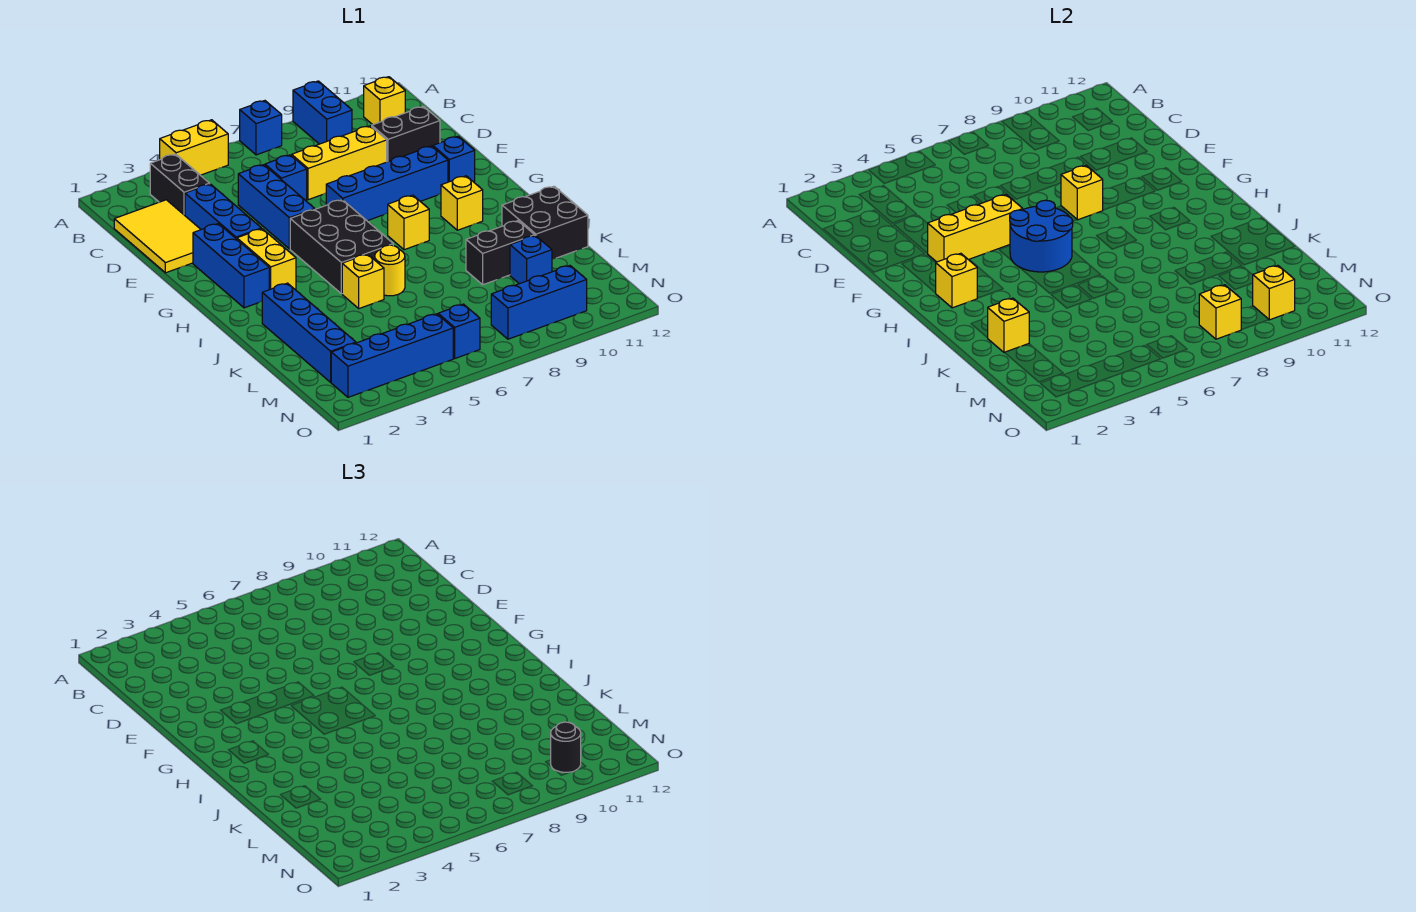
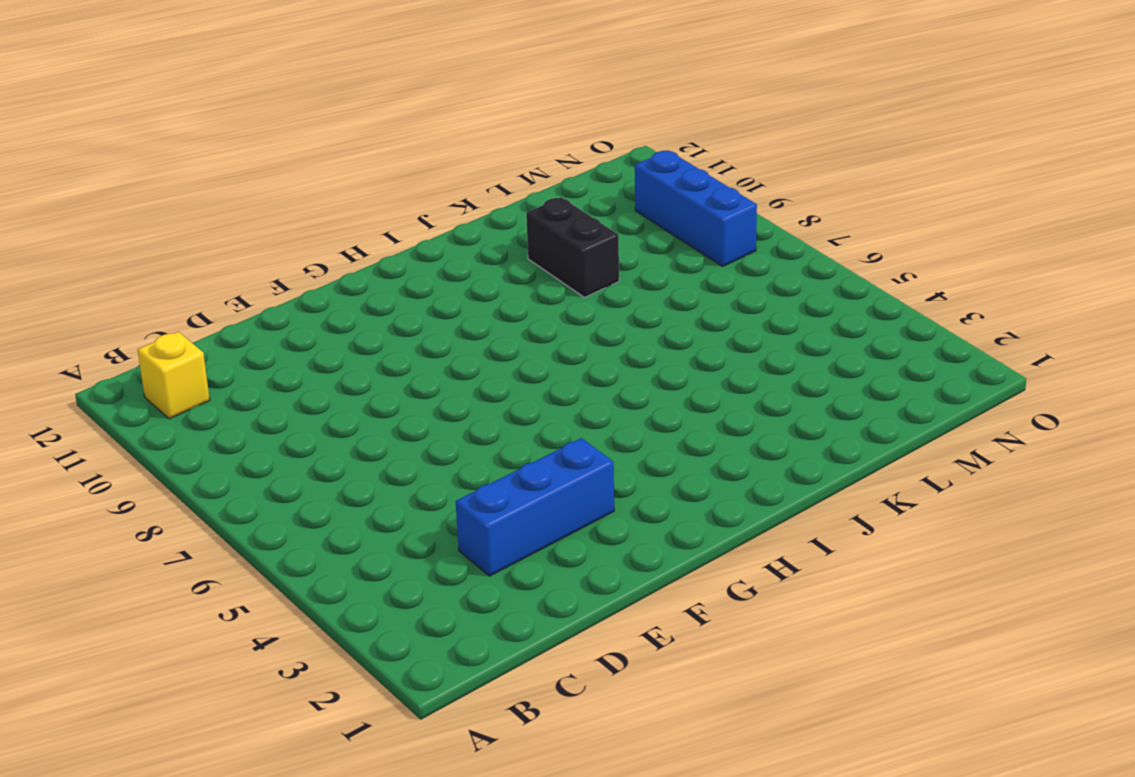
none -> yellow brick A4:A5 level 1
none -> blue brick A7 level 1
none -> blue brick A9:B9 level 1
none -> black brick B3:C3 level 1

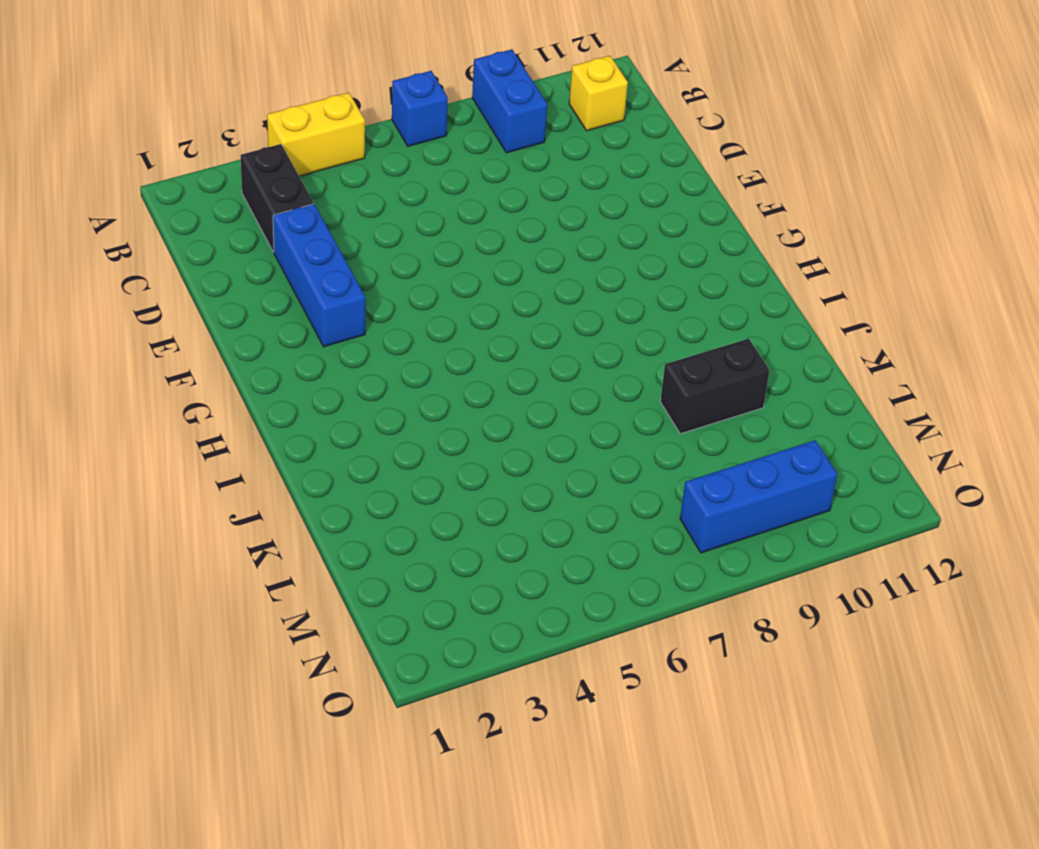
none -> yellow tile C1:E2 level 1
none -> blue brick D5:F5 level 1
none -> blue brick D6 level 1
none -> yellow brick D7:D9 level 1

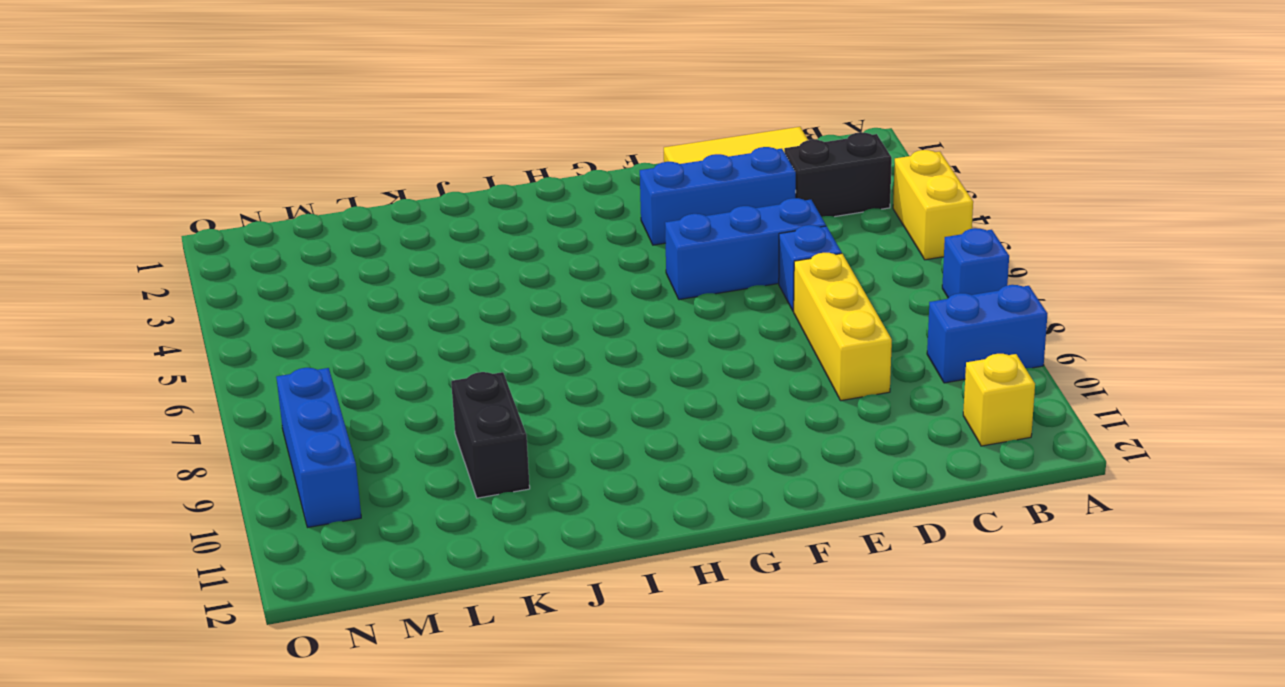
none -> black brick D10:D11 level 1
none -> blue brick F2:H2 level 1
none -> blue brick F7:F10 level 1
none -> blue brick F11 level 1

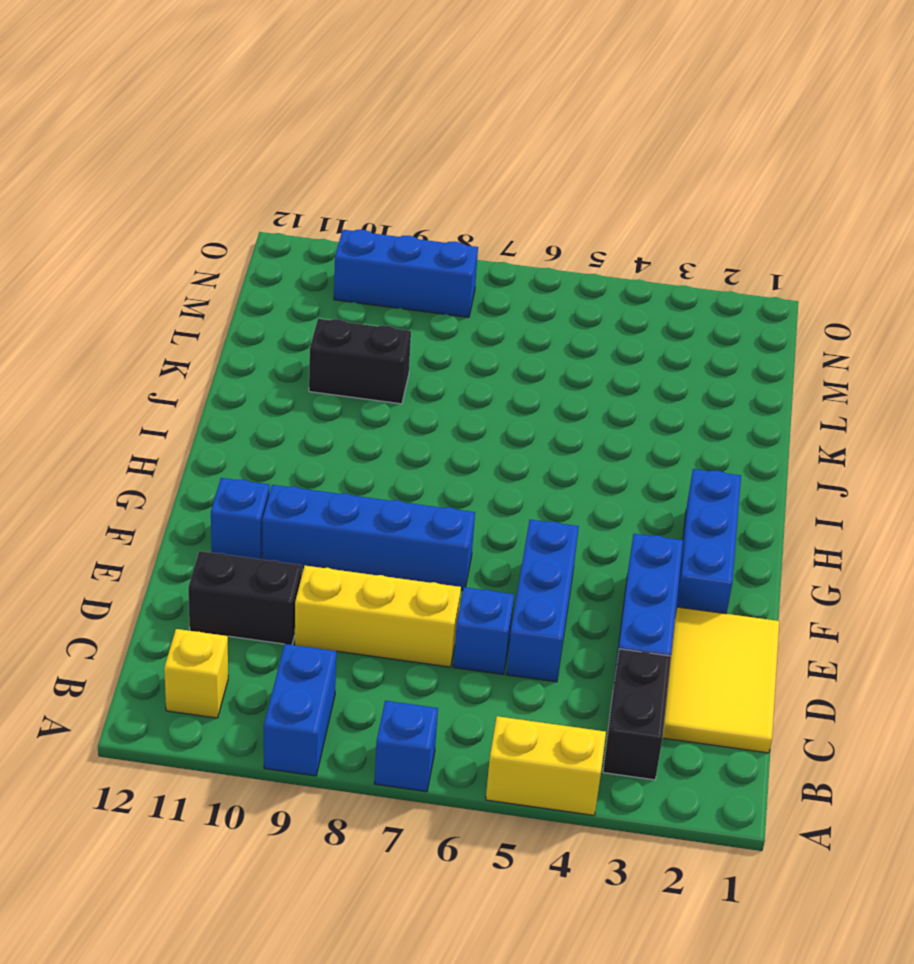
none -> yellow brick G3:H3 level 1
none -> black brick G5:I6 level 1
none -> yellow brick H8 level 1
none -> yellow brick H10 level 1

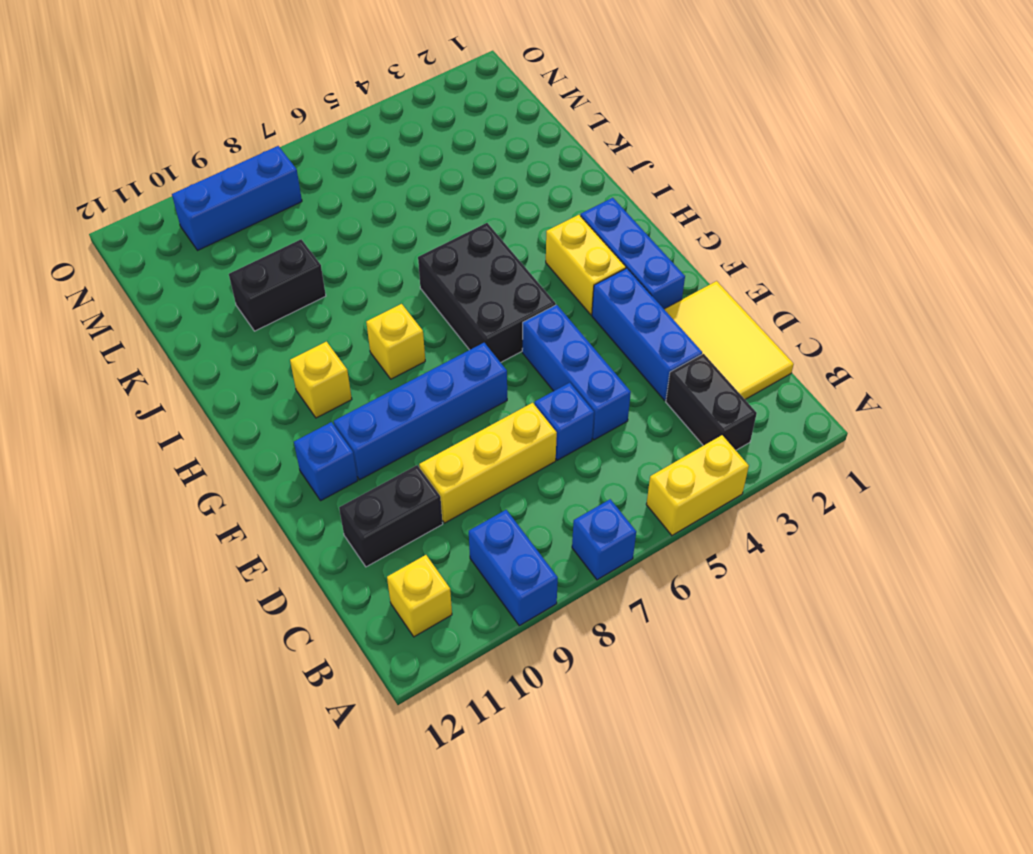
none -> blue brick J2:M2 level 1
none -> yellow brick J5 level 1
none -> yellow round brick J6 level 1
none -> black brick J11:K12 level 1

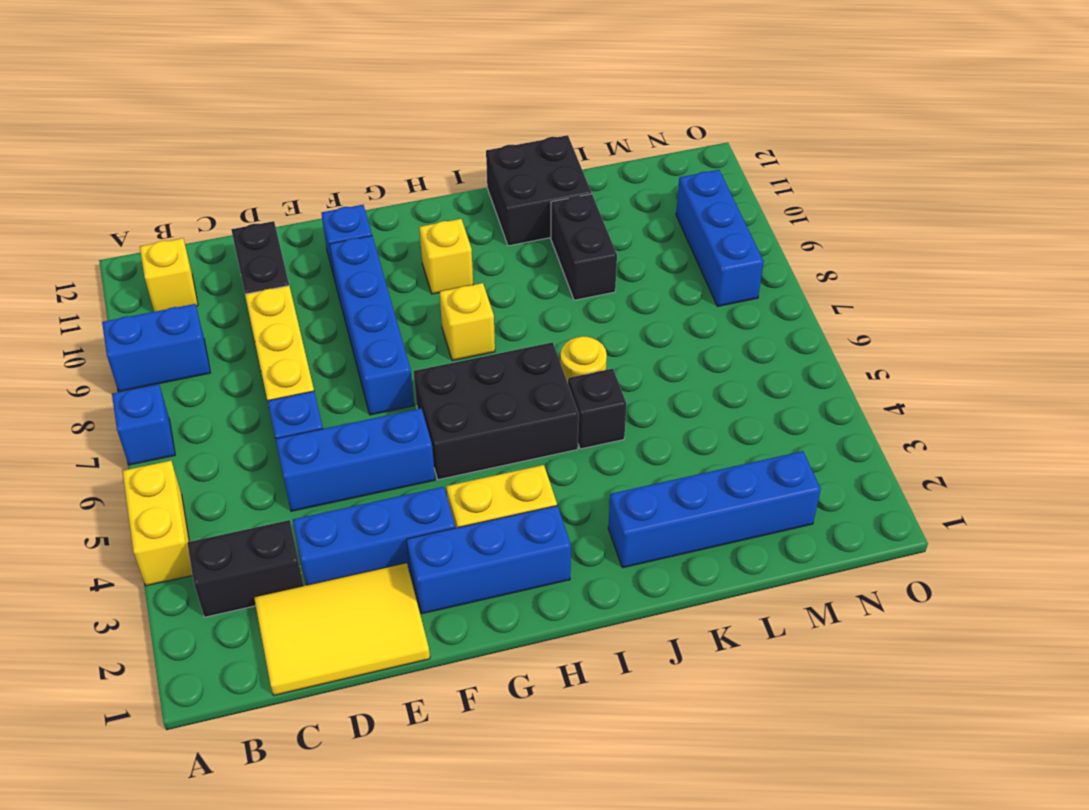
black brick J5 level 1 -> yellow brick J5 level 1
none -> blue brick L10 level 1
none -> blue brick N2:N5 level 1
none -> blue brick N6 level 1
none -> yellow brick F3:F5 level 2

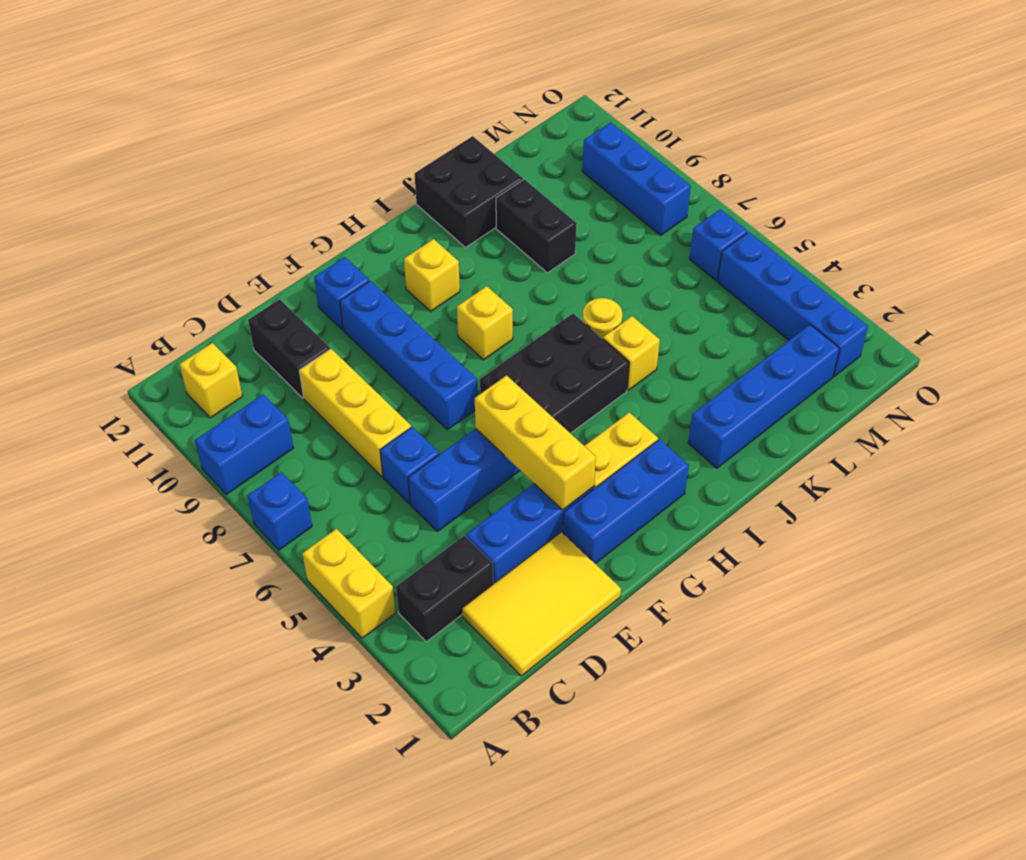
none -> blue brick L10 level 1
none -> yellow brick F8 level 2
none -> blue round brick G5:H6 level 2
none -> yellow brick H2 level 2

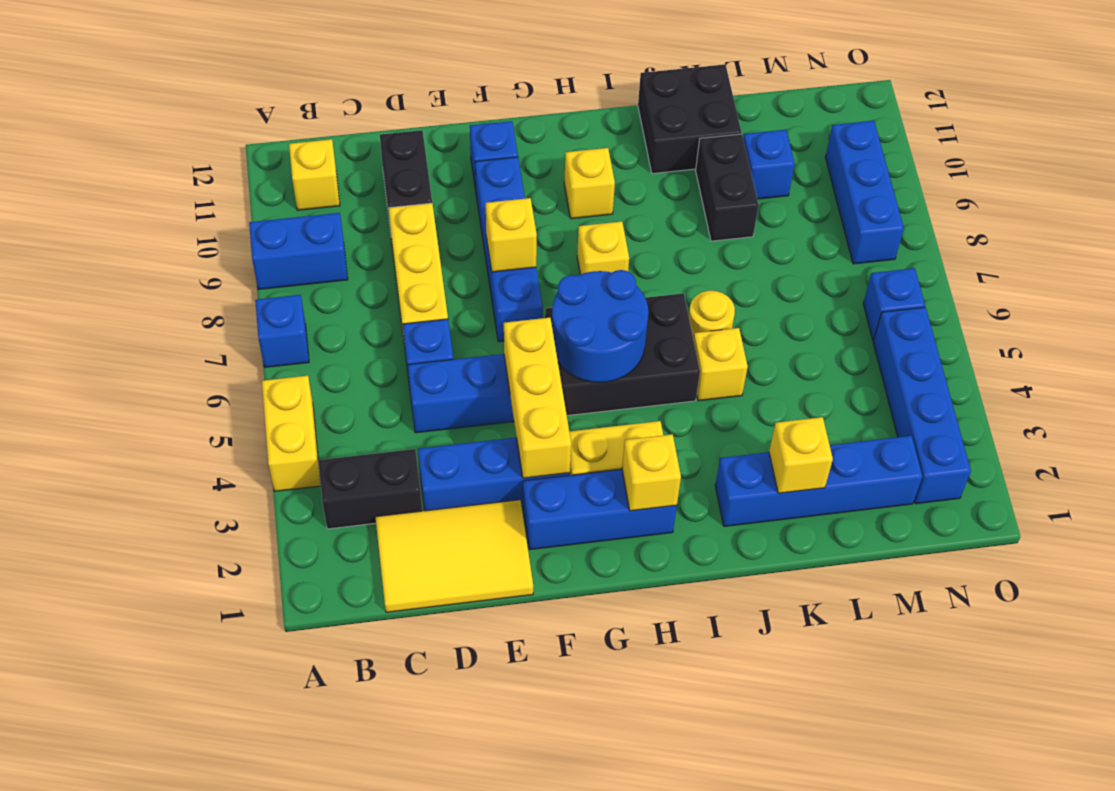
none -> yellow brick N8 level 2
none -> yellow brick N10 level 2
none -> black round brick N10 level 3

